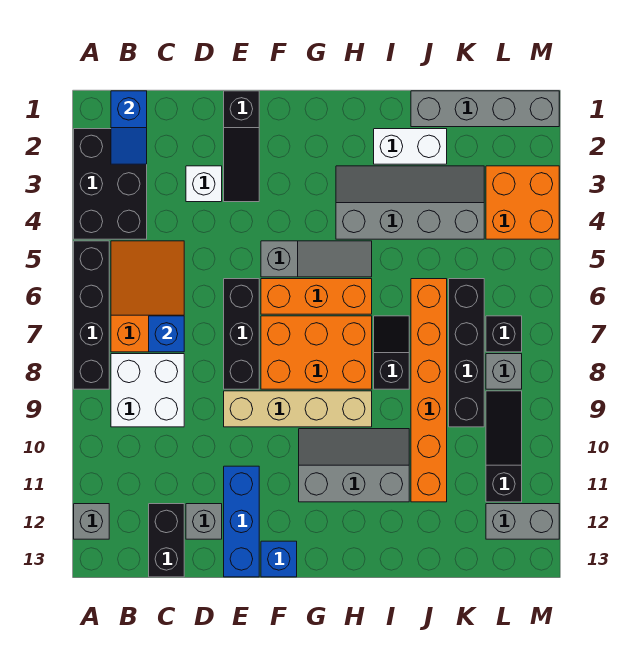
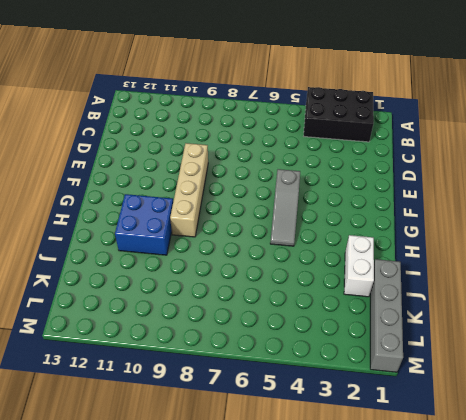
blue brick H10:I11 level 1 -> grey slope G10:I11 level 1 top 11
none -> black brick A5:A8 level 1
none -> grey brick A12 level 1
none -> orange slope B5:C7 level 1 top 7
none -> white brick B8:C9 level 1

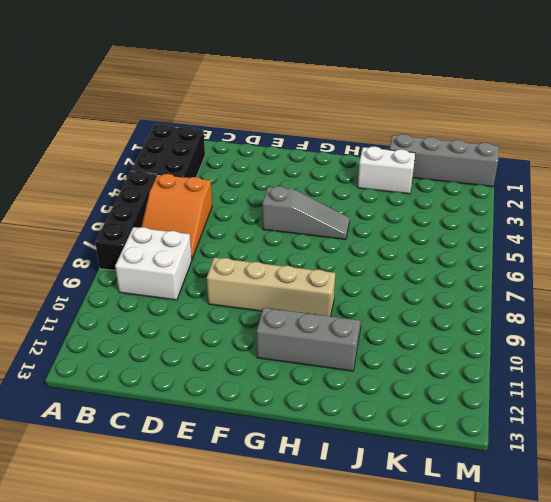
orange slope B5:C7 level 1 top 5 -> orange slope B5:C7 level 1 top 7
none -> grey brick A12 level 1
none -> black brick C12:C13 level 1
none -> white brick D3 level 1
none -> grey brick D12 level 1

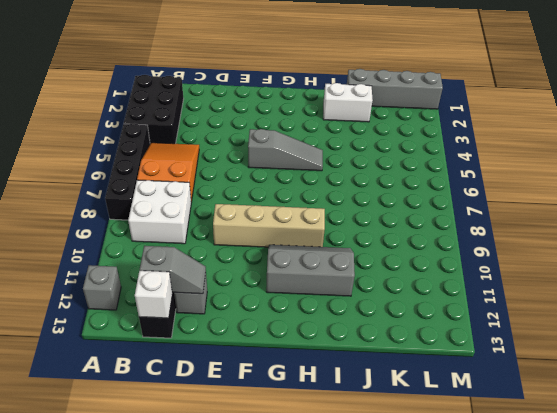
grey slope C12:D12 level 2 top C -> none
white brick C13 level 2 -> white brick D3 level 1
none -> black slope E1:E3 level 1 top 1
none -> black brick E6:E8 level 1
none -> blue brick E11:E13 level 1
none -> orange brick F6:H6 level 1

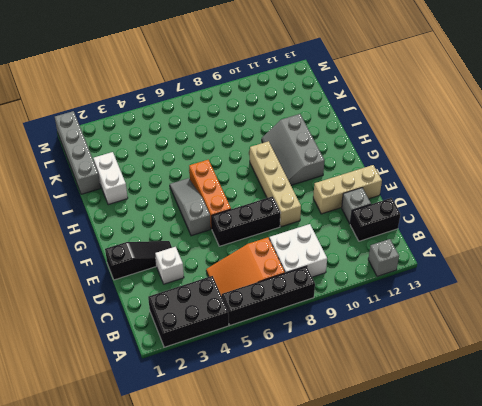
tan brick E11:E13 level 1 -> blue brick E11:E13 level 1
none -> orange brick F7:H8 level 1
none -> blue brick F13 level 1
none -> grey slope H3:K4 level 1 top 4
none -> black slope I7:I8 level 1 top 8

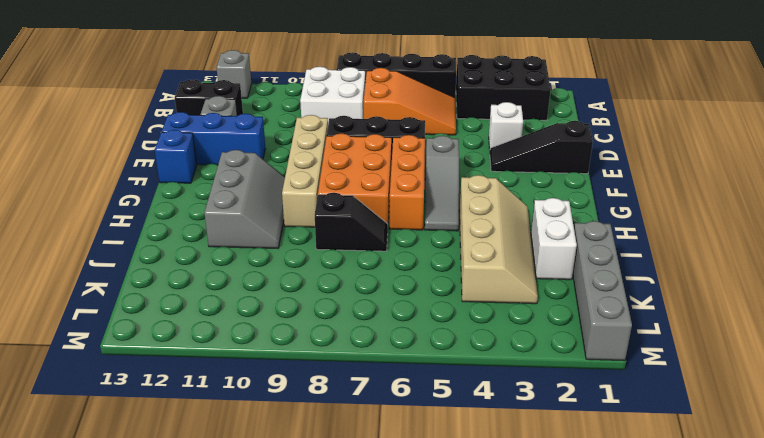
tan slope H3:K4 level 1 top 4 -> grey slope H3:K4 level 1 top 4
none -> orange brick J6:J11 level 1
none -> black brick K6:K9 level 1
none -> orange brick L3:M4 level 1
none -> black brick L7 level 1

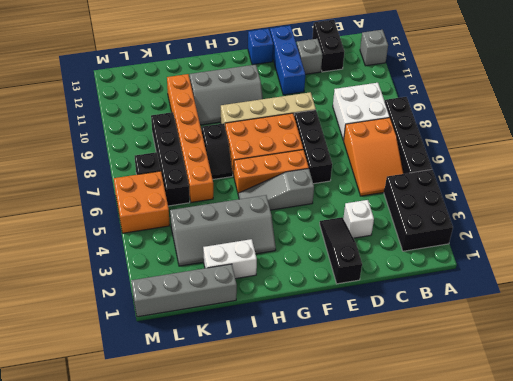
orange brick L5:M6 level 1 -> orange brick L3:M4 level 1
none -> grey brick L8 level 1
none -> black slope L9:L11 level 1 top 11
none -> grey brick L12:M12 level 1
none -> blue slope B1:B2 level 2 top 1

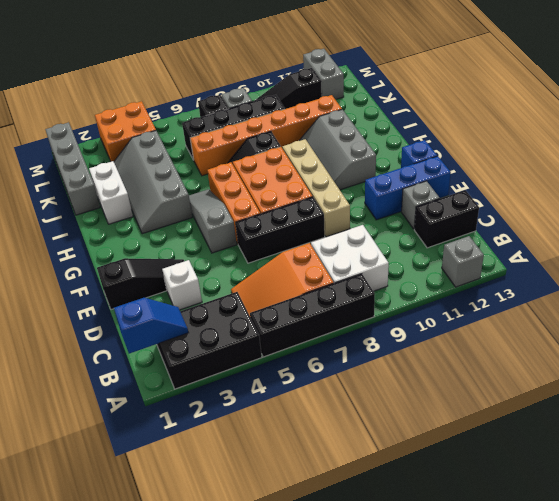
none -> blue brick C7 level 2

